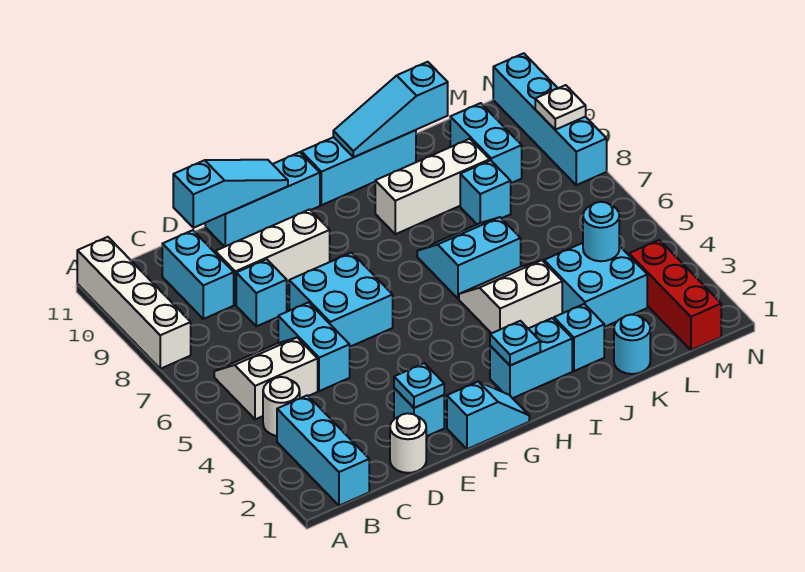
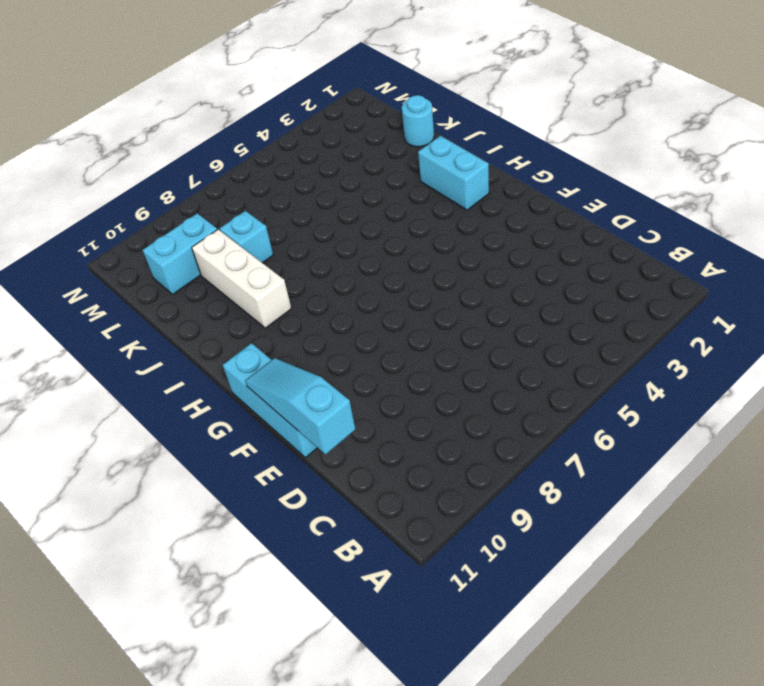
none -> white brick A8:A11 level 1
none -> cyan brick B1:B3 level 1
none -> white round brick B4 level 1
none -> white slope B5:C6 level 1 top 5

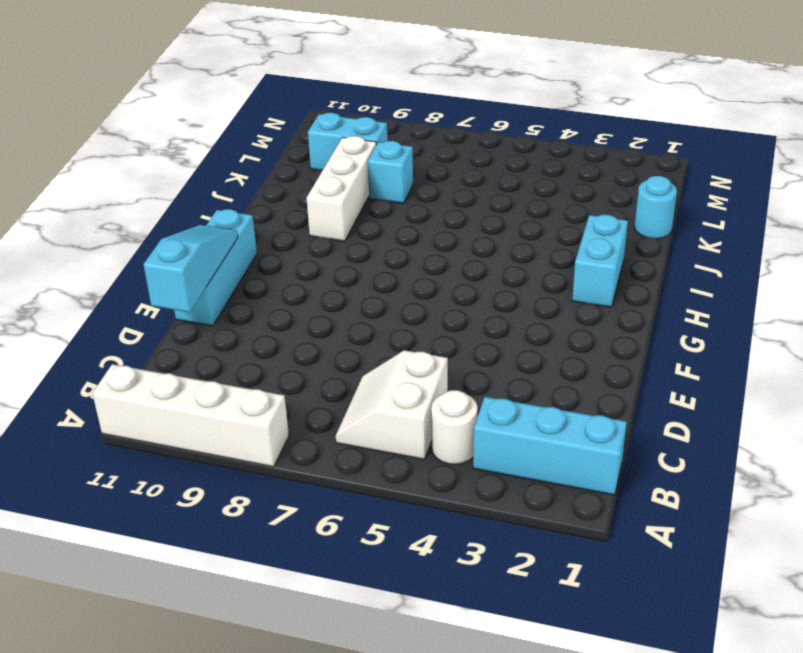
none -> cyan brick C9:C10 level 1
none -> white round brick D1 level 1
none -> cyan brick D5:D6 level 1
none -> cyan brick D8 level 1

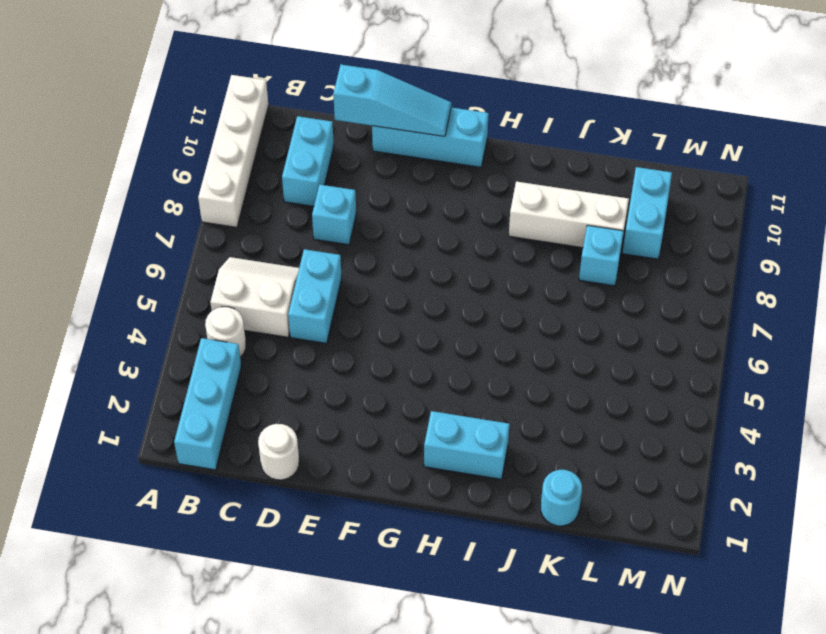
none -> white brick D9:F9 level 1
none -> cyan brick E2 level 1
none -> cyan brick E6:F7 level 1
none -> cyan slope F1:G1 level 1 top F

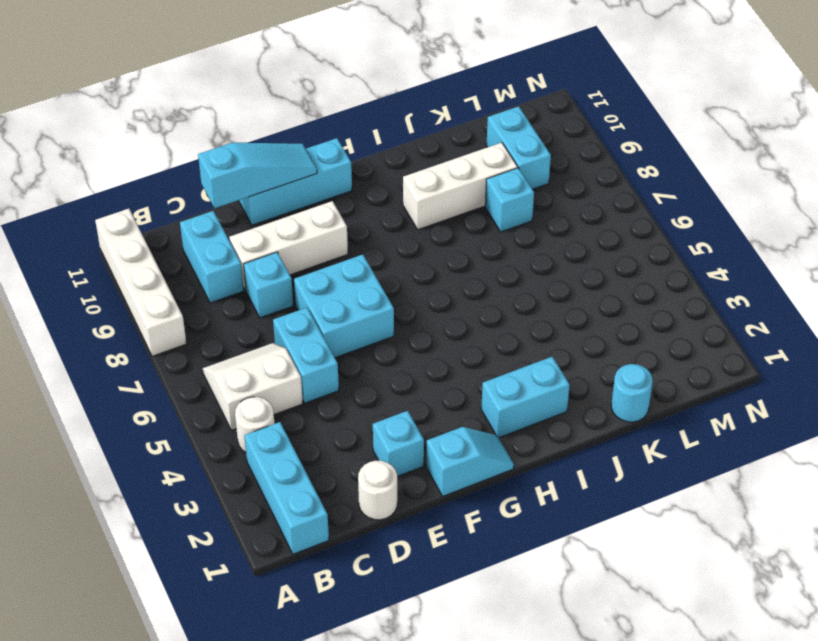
none -> cyan brick H11:J11 level 1
none -> white slope I4:J5 level 1 top 4
none -> cyan slope I6:J7 level 1 top 6
none -> cyan brick J2 level 1

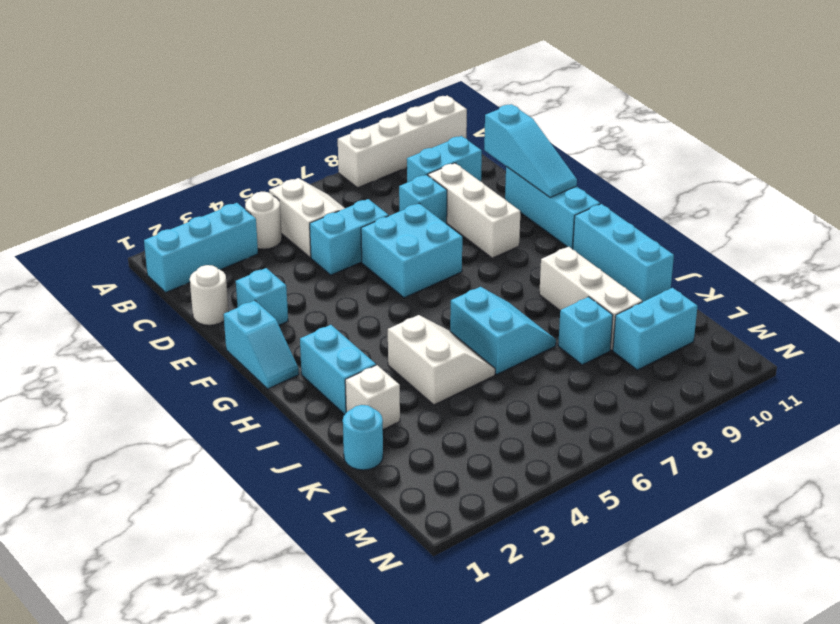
white brick J2 level 1 -> cyan brick J2 level 1
none -> cyan brick K3:L4 level 1
none -> red brick M1:M3 level 1
none -> cyan brick N8:N11 level 1
none -> cyan plate E2 level 2

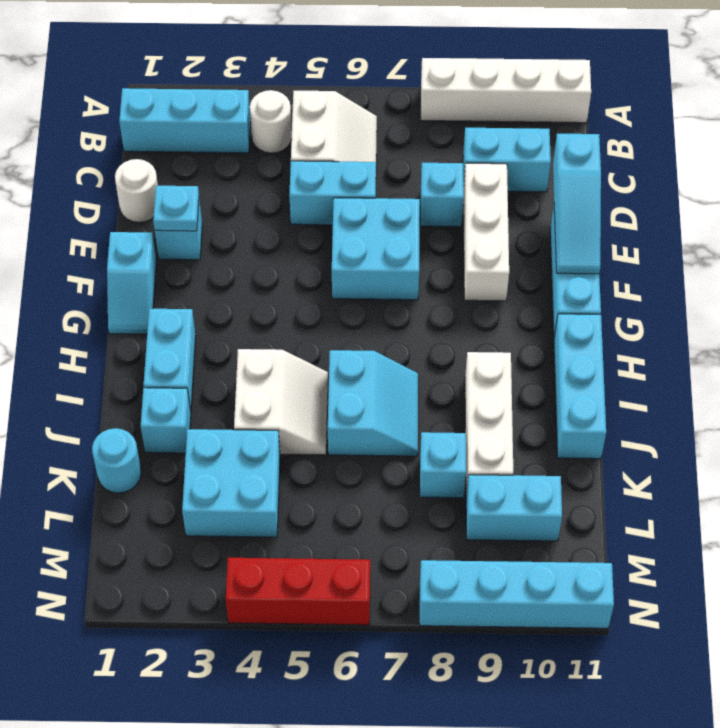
red brick N4:N6 level 1 -> red brick M1:M3 level 1
none -> cyan plate H2 level 2
none -> cyan slope I11:K11 level 2 top K
none -> cyan round brick L4 level 2
none -> white plate N9 level 2

